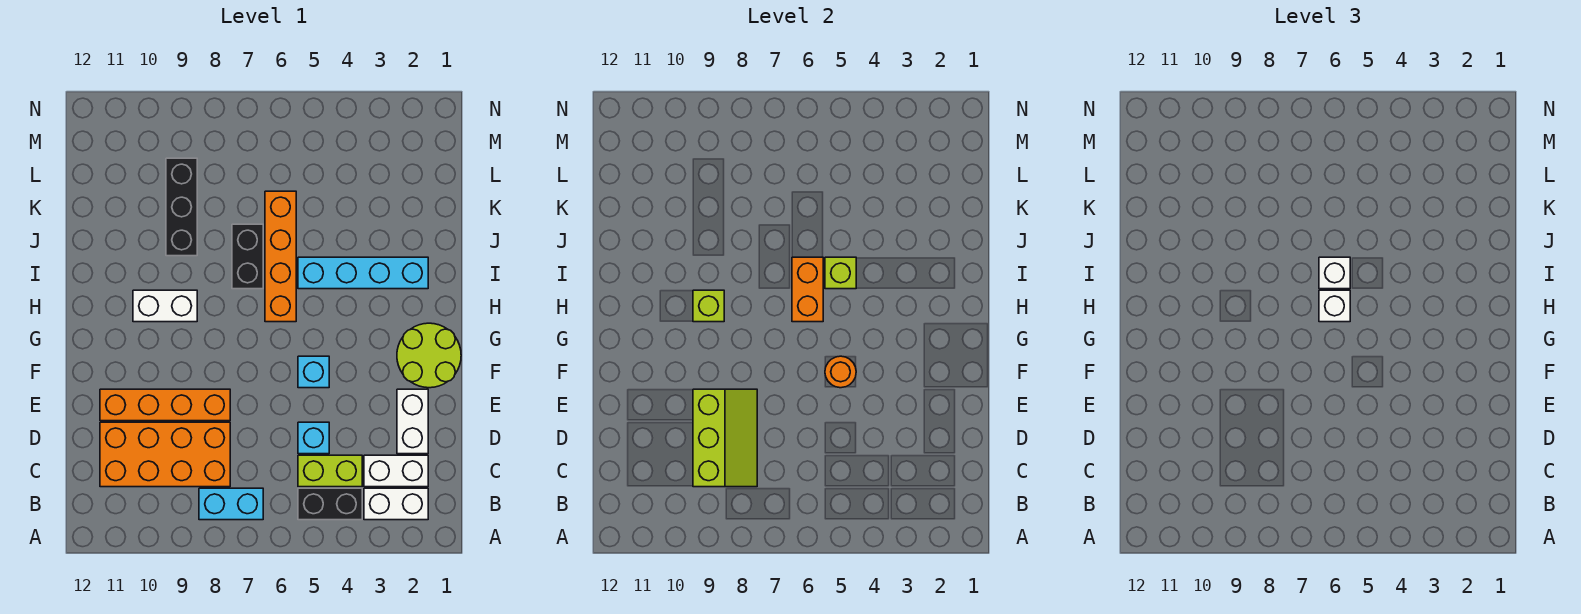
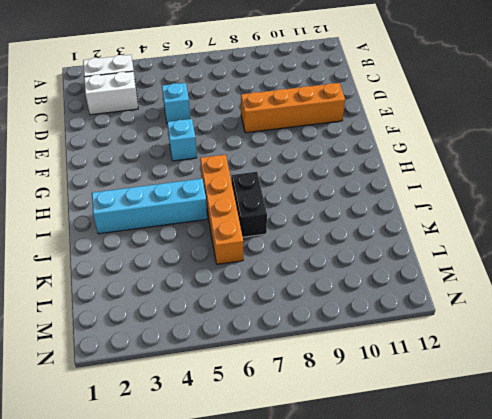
none -> black brick B4:B5 level 1
none -> cyan brick B7:B8 level 1
none -> lime brick C4:C5 level 1

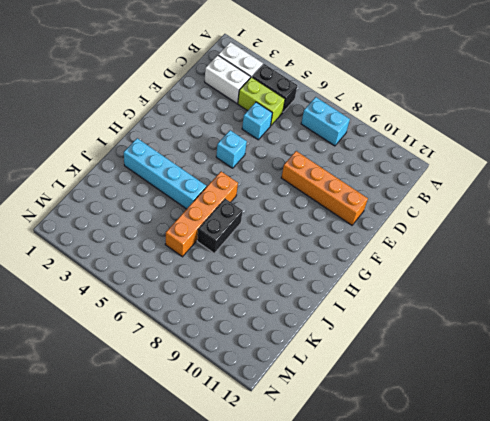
none -> orange brick C8:D11 level 1
none -> white brick D2:E2 level 1
none -> lime round brick F1:G2 level 1

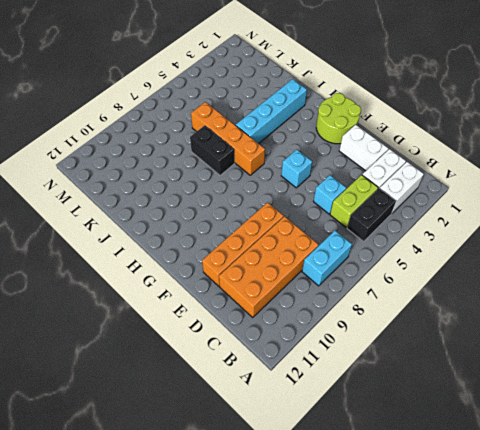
none -> white brick H9:H10 level 1
none -> black brick J9:L9 level 1
none -> lime slope C8:E9 level 2 top 9

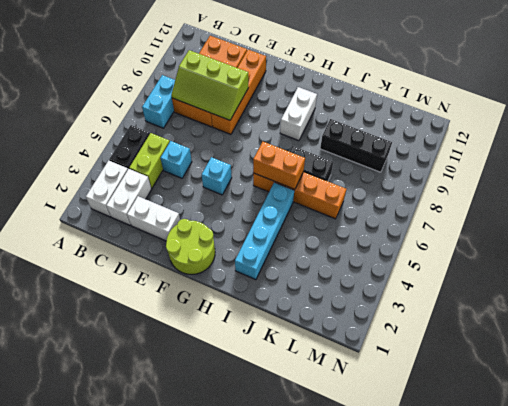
none -> orange round brick F5 level 2
none -> lime brick H9 level 2
none -> lime brick I5 level 2

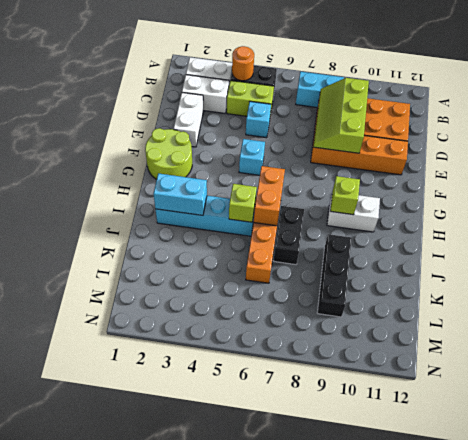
orange round brick B4 level 2 -> orange round brick F5 level 2
cyan brick I2:I3 level 2 -> none
none -> white brick H6 level 3
none -> white brick I6 level 3

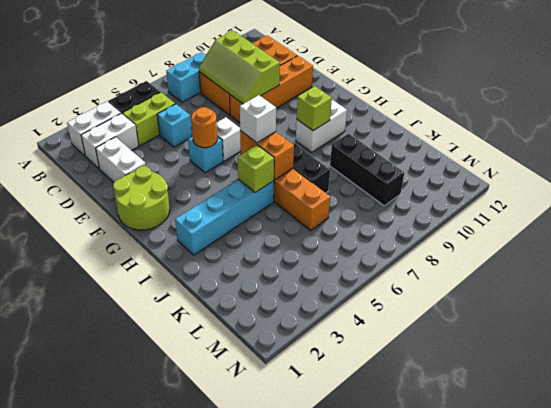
white brick F6 level 1 -> white brick I6 level 3

